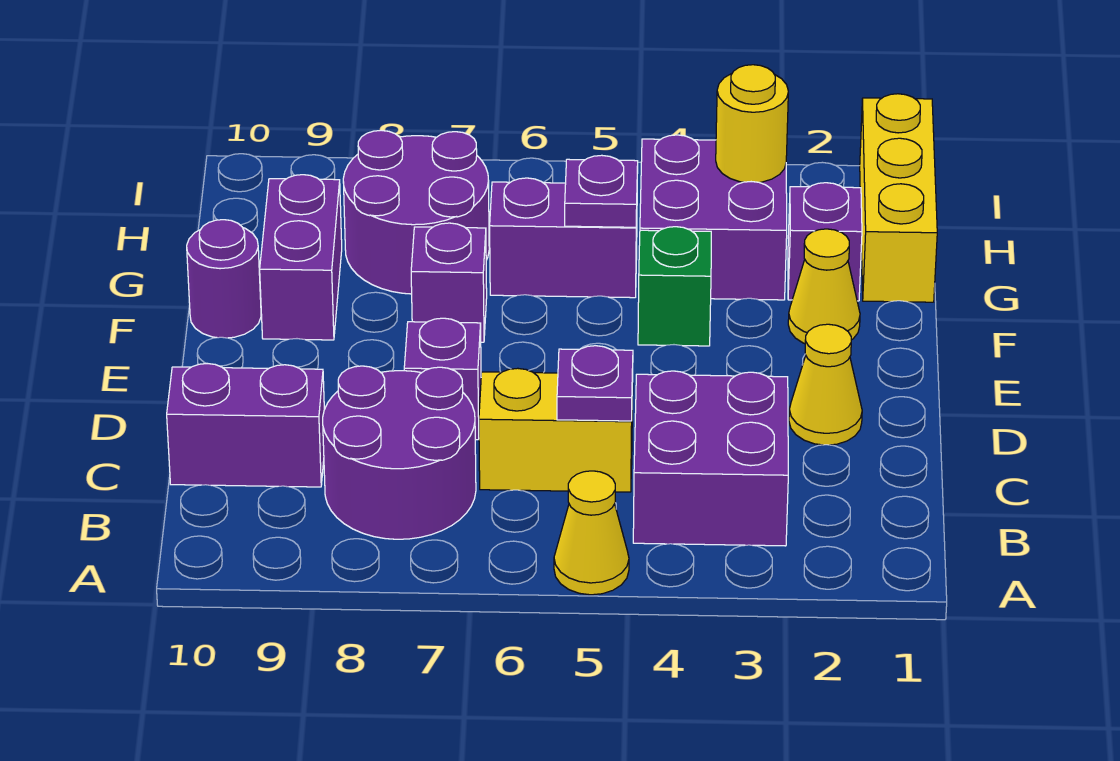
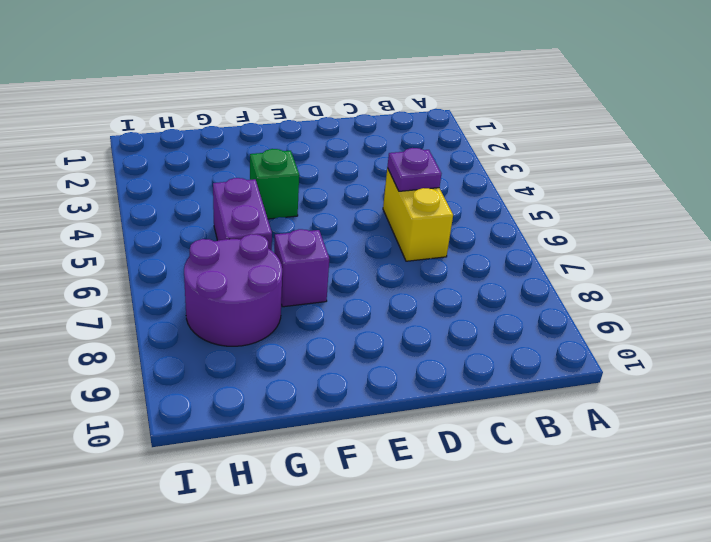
none -> yellow cone A5 level 1
none -> purple brick B3:C4 level 1
none -> purple round brick B7:C8 level 1

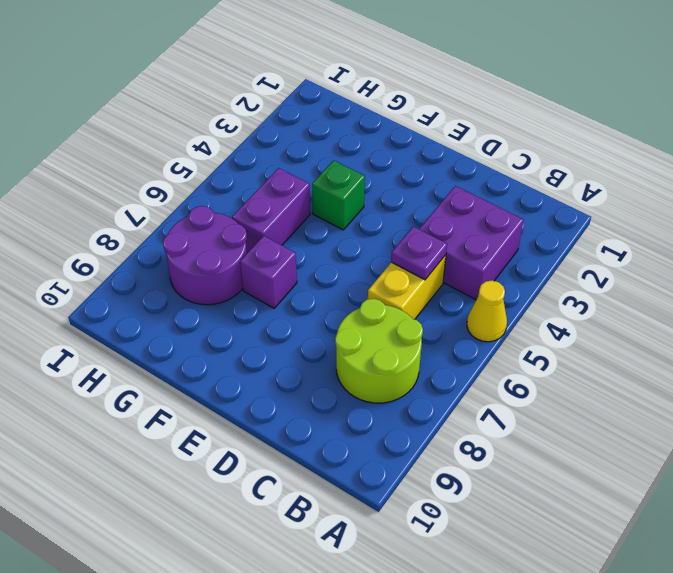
lime round brick B7:C8 level 1 -> purple round brick B7:C8 level 1
none -> purple brick C9:C10 level 1
none -> yellow cone D2 level 1
none -> purple brick D7 level 1

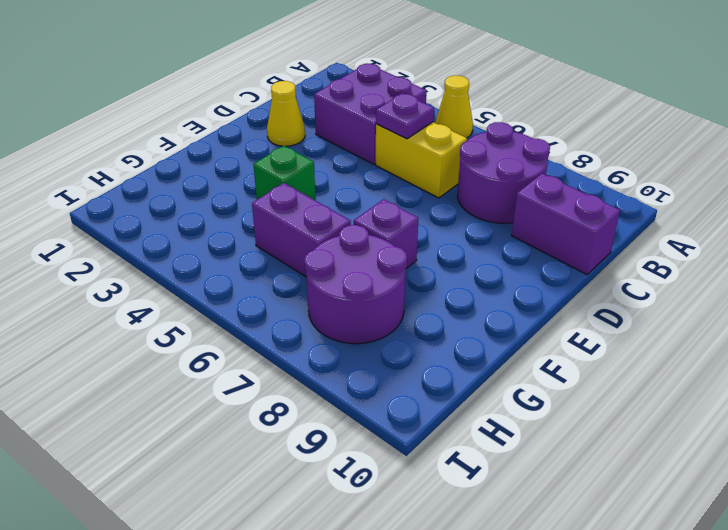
none -> purple brick D7 level 1
none -> yellow cone F2 level 1
none -> purple brick F9:G9 level 1

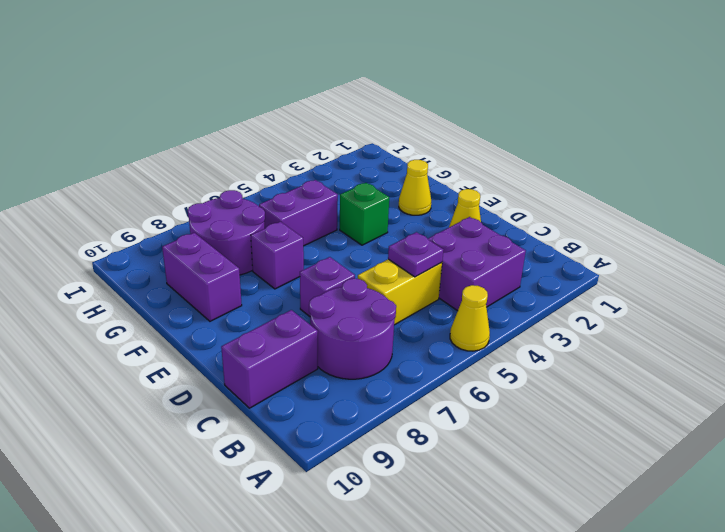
none -> purple round brick F10 level 1
none -> yellow brick G1:I1 level 1
none -> purple brick G2 level 1

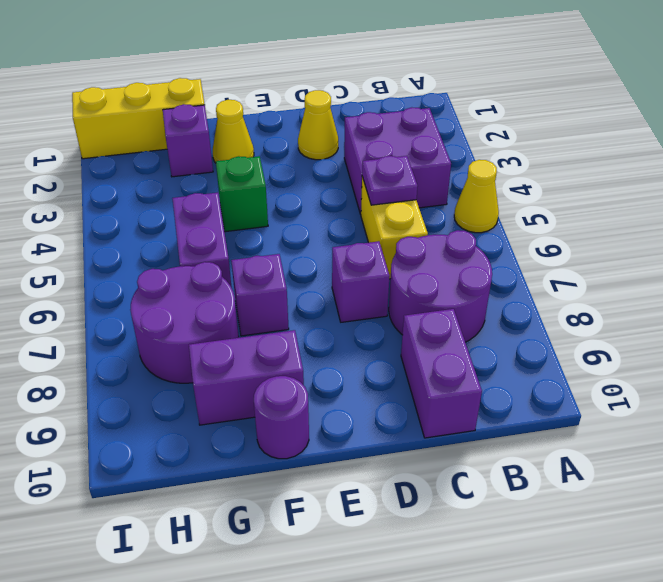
none -> purple brick G3:H4 level 1
none -> purple plate G5 level 2
none -> yellow round brick H3 level 2

